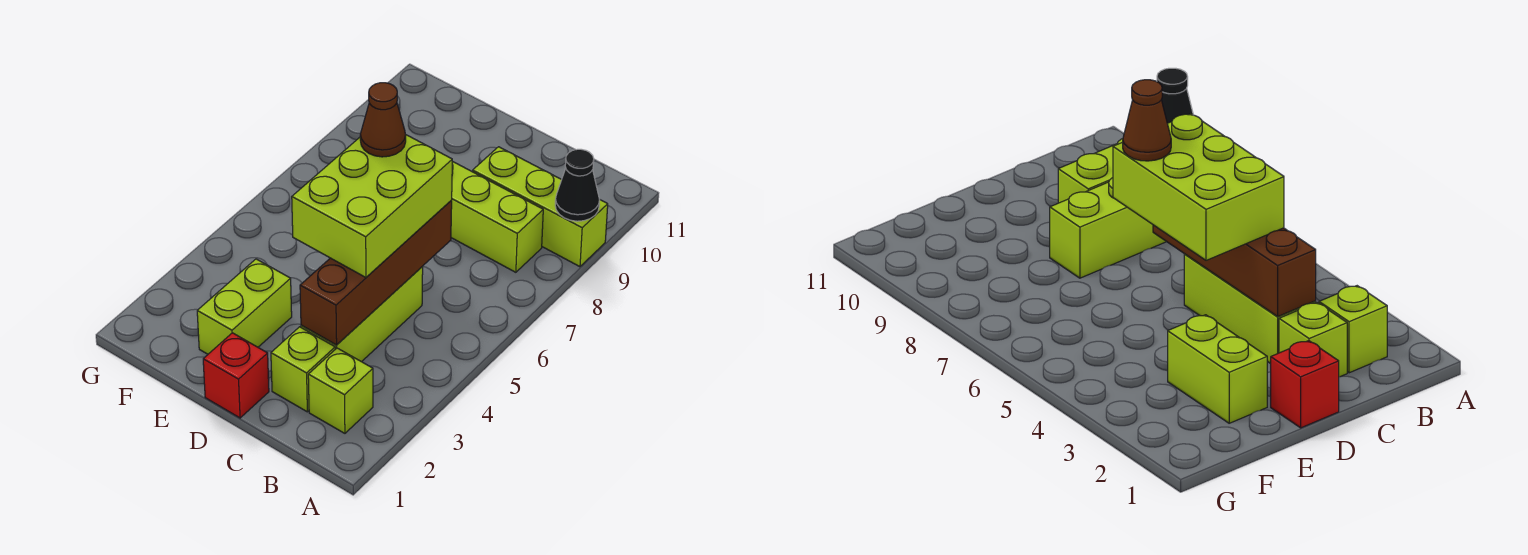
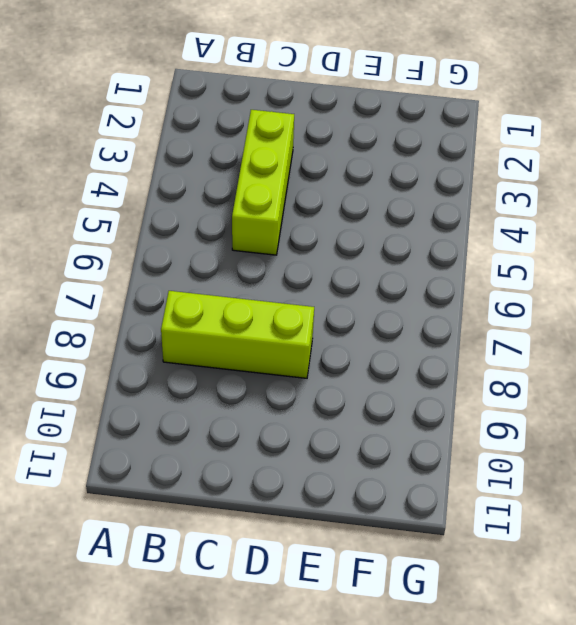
none -> lime brick A9:C9 level 1
none -> lime brick B2 level 1

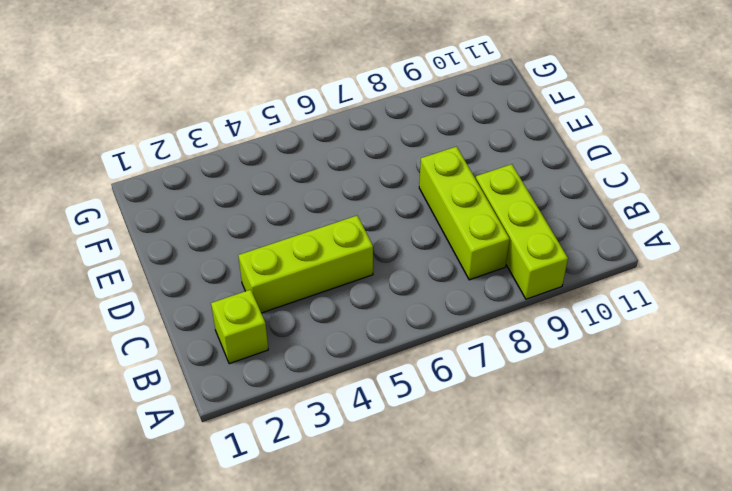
none -> lime brick C2 level 1
none -> red brick D1 level 1

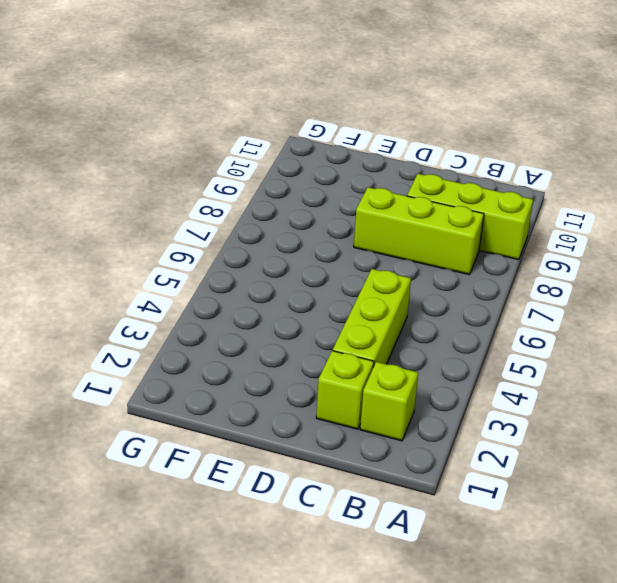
none -> red brick D1 level 1
none -> lime brick E2:E3 level 1

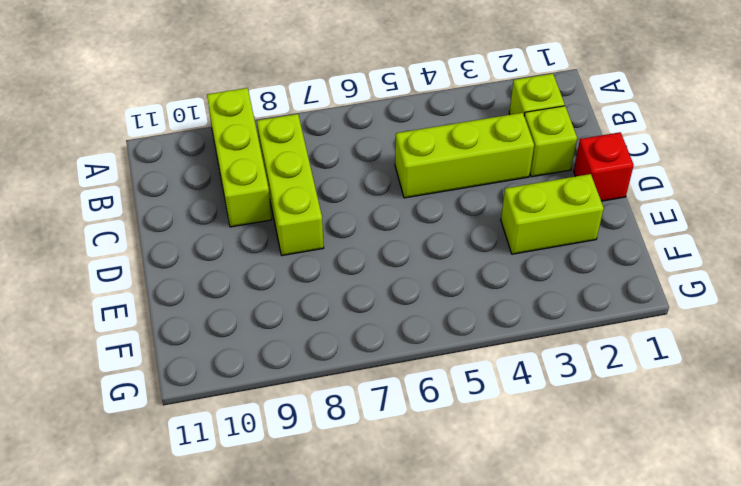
none -> black cone A9 level 2
none -> brown brick C3:C6 level 2

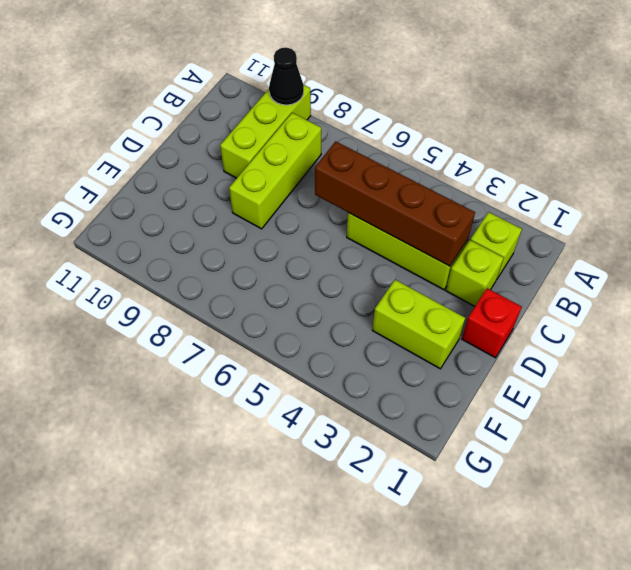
none -> lime brick C4:D6 level 3
none -> brown cone D6 level 4

